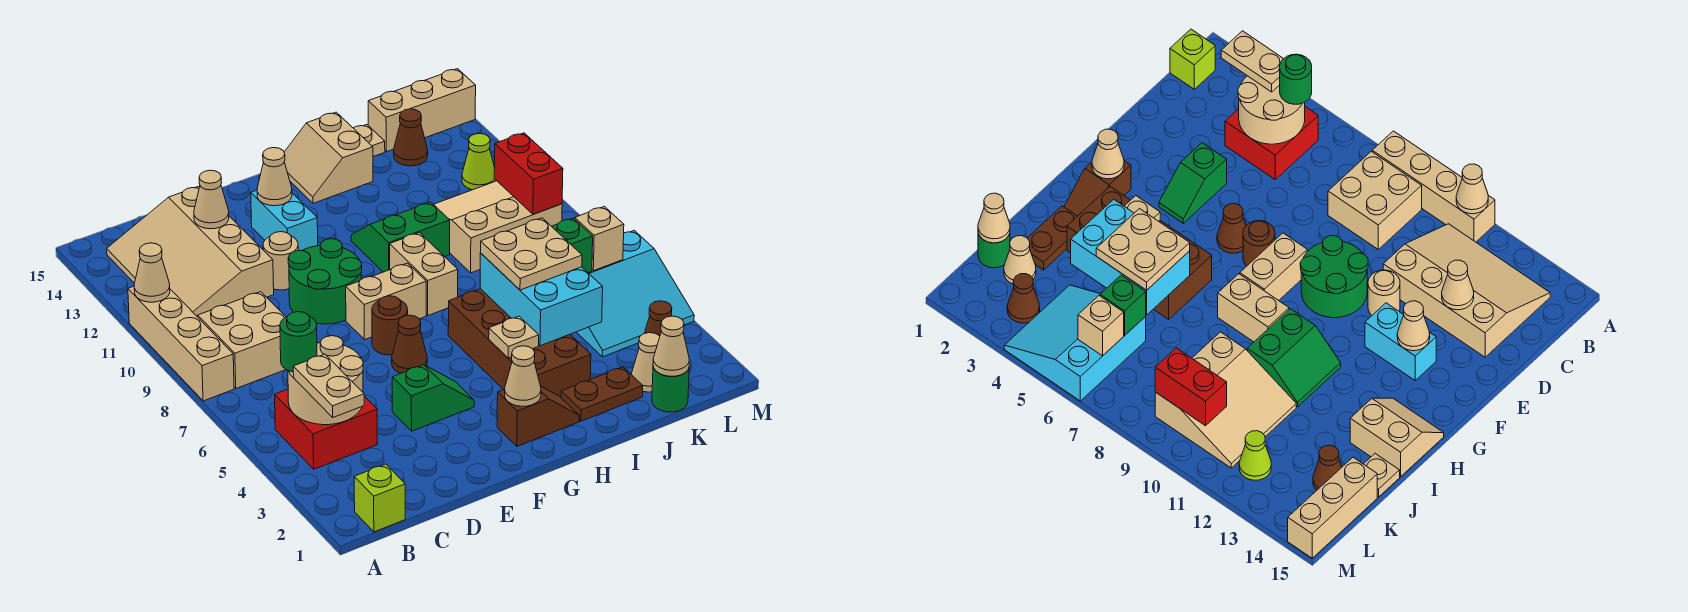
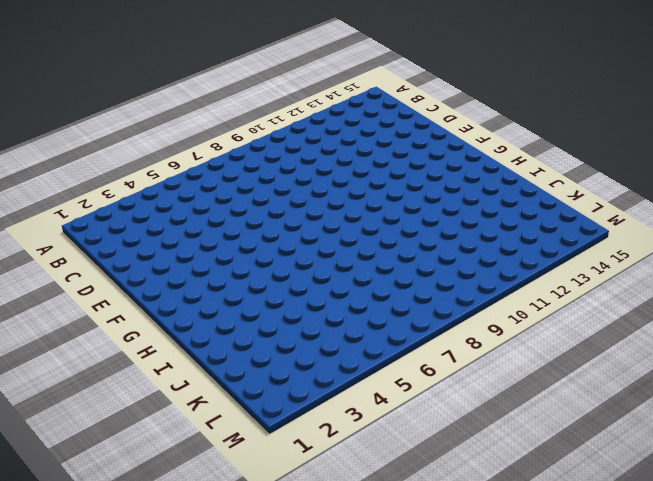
none -> tan brick A8:A11 level 1
none -> lime brick B1 level 1
none -> red brick B4:C5 level 1
none -> tan brick B8:C9 level 1

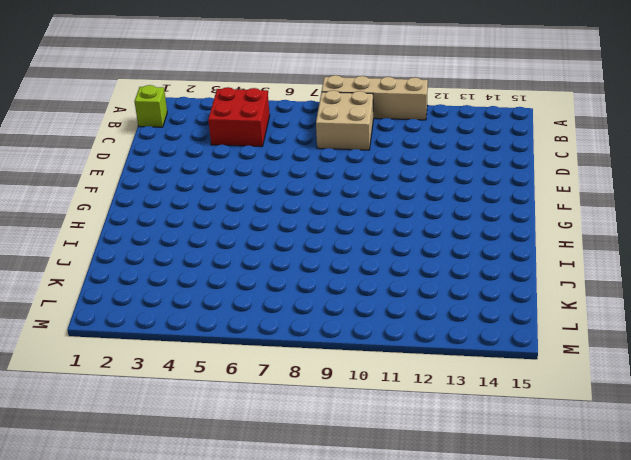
none -> tan slope B11:D14 level 1 top D
none -> green slope E4:F4 level 1 top E
none -> green round brick E9:F10 level 1
none -> tan round brick E11 level 1

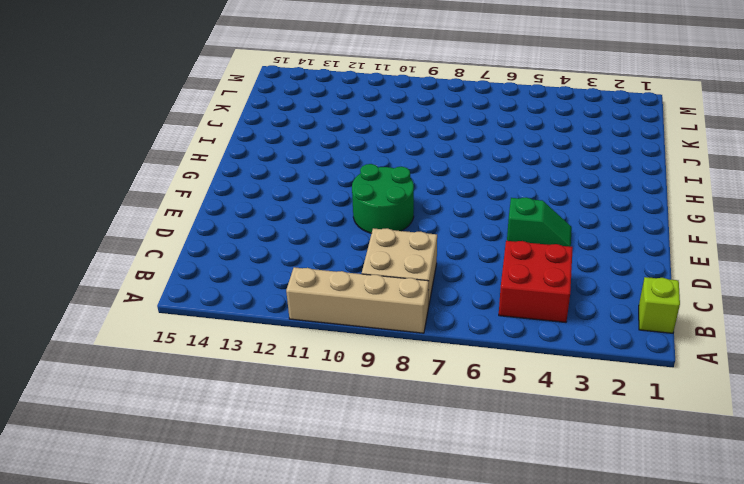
green slope E4:E5 level 1 top 5 -> green slope E4:F4 level 1 top E
none -> tan slope B11:D14 level 1 top D
none -> tan round brick E11 level 1
none -> brown cone F6 level 1
none -> brown round brick F7 level 1

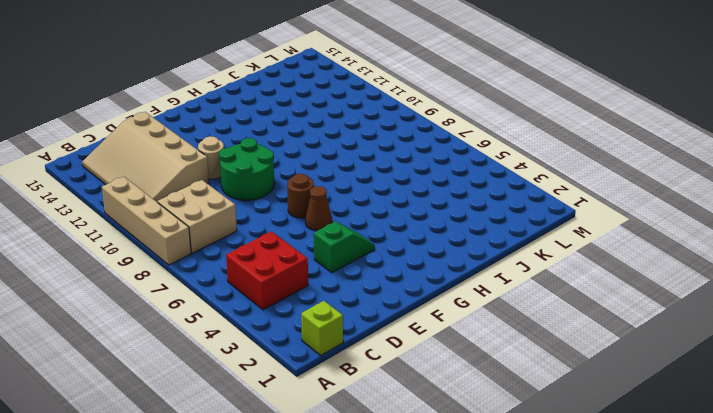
none -> tan brick F8:G8 level 1
none -> cyan brick F12:F13 level 1
none -> brown slope G2:H2 level 1 top G
none -> brown brick H3:I6 level 1

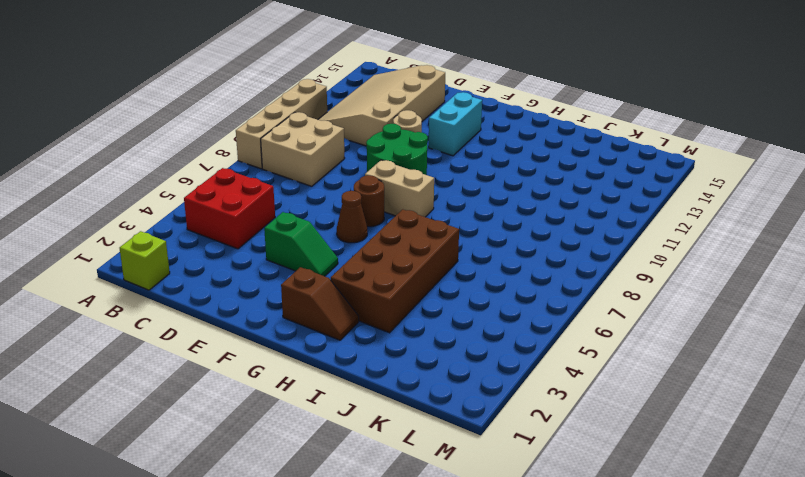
none -> tan brick H8:H9 level 1
none -> green slope H10:I11 level 1 top 10
none -> tan slope H14:I15 level 1 top I
none -> brown plate I2:J2 level 1

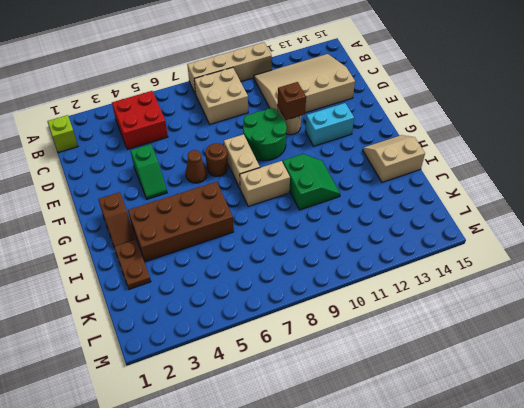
brown brick E11 level 2 -> none
none -> tan slope J9:L11 level 1 top 9
none -> tan plate J15 level 1
none -> green round brick K1 level 1
none -> tan cone K2 level 1

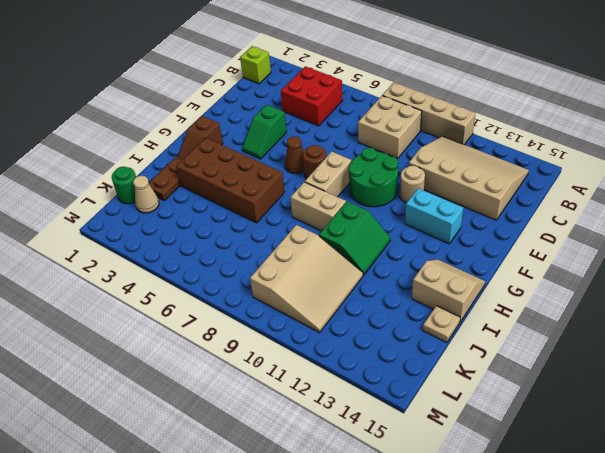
none -> cyan slope K4:M6 level 1 top 6
none -> brown cone K14 level 1
none -> tan brick K15:M15 level 1
none -> brown cone L3 level 1

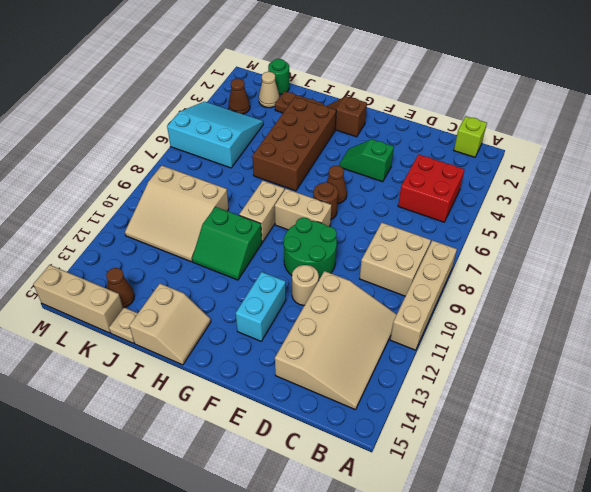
none -> lime cone L12 level 1
none -> tan cone A11 level 2
none -> tan round brick B4:C5 level 2
none -> tan cone D13 level 2

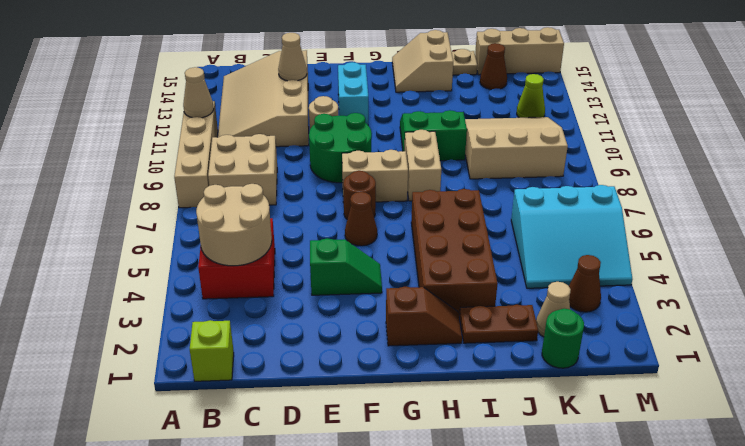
none -> tan cone F13 level 2
none -> tan cone G2 level 2
none -> tan plate H4 level 2
none -> cyan brick I4:J6 level 2

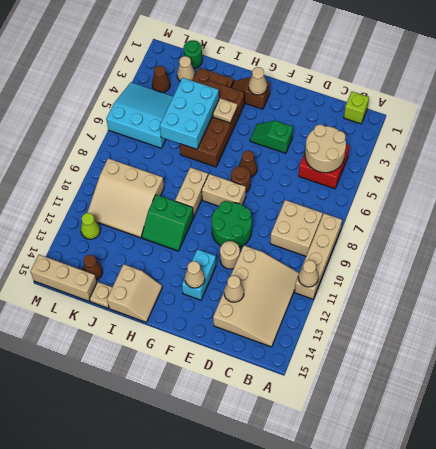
none -> tan cone K1 level 2
none -> green brick K6 level 2
none -> tan brick L6 level 2
none -> red brick L9:L10 level 2

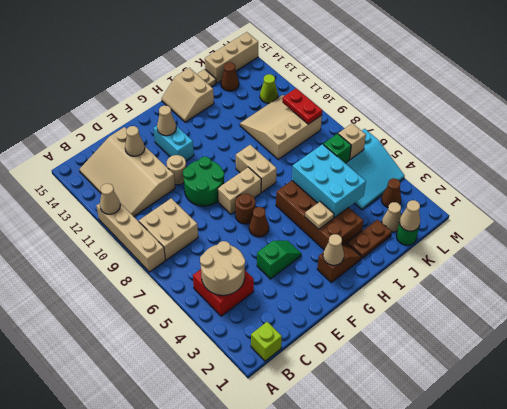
red plate L9:L10 level 2 -> red brick L9:L10 level 2
none -> green slope H10:I11 level 1 top 10
none -> tan plate B3:B4 level 3
none -> green round brick B5 level 3
none -> tan plate I5:J6 level 3

